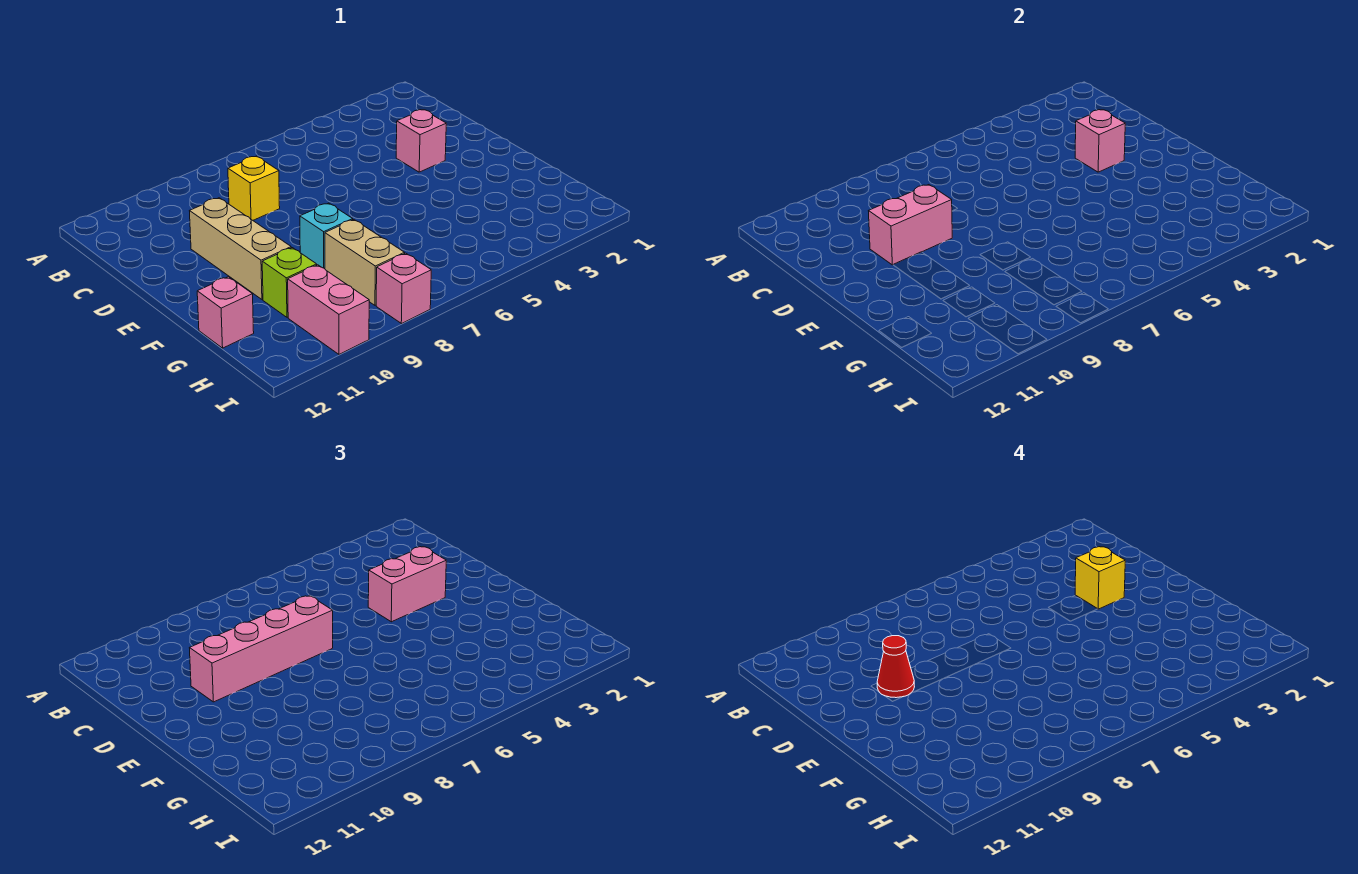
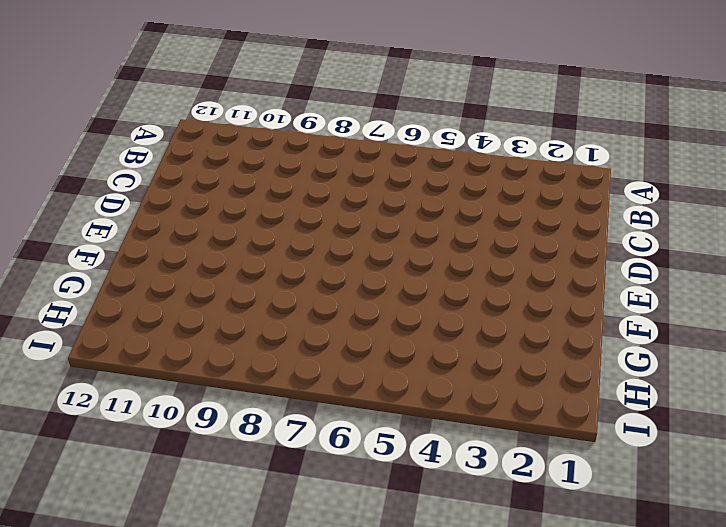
none -> yellow brick C8 level 1
none -> pink brick D3 level 1
none -> tan brick D10:F10 level 1

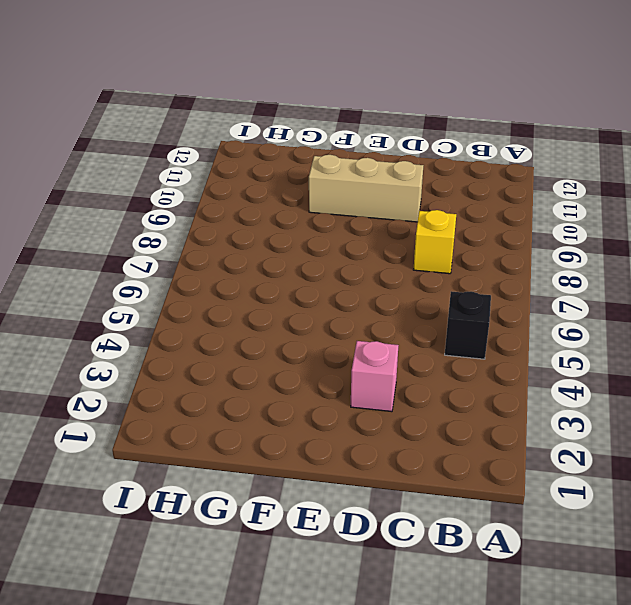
black brick B5 level 1 -> none
none -> cyan brick F8 level 1
none -> tan brick G8:H8 level 1
none -> lime brick G10 level 1

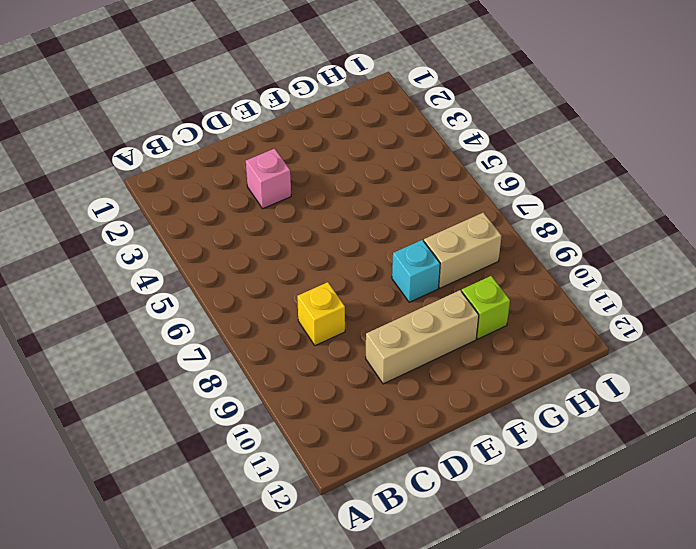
none -> pink brick G12 level 1
none -> pink brick H10:I10 level 1
none -> pink brick I8 level 1

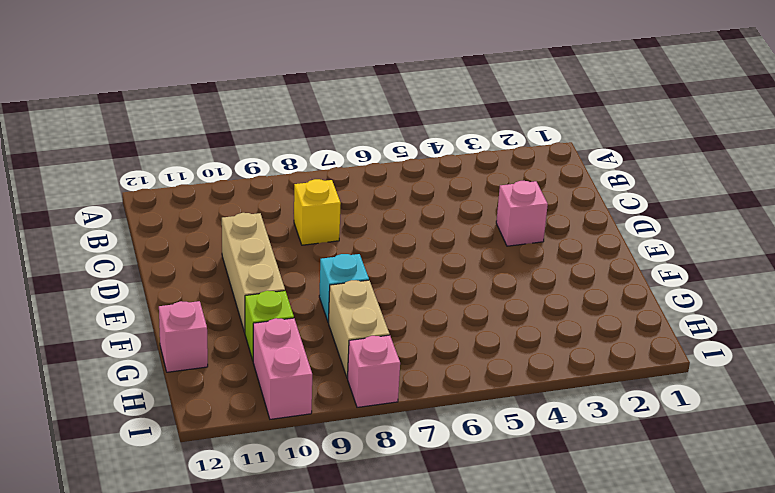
none -> pink brick D3 level 2
none -> pink brick D9:D10 level 2
none -> pink brick D3:D4 level 3

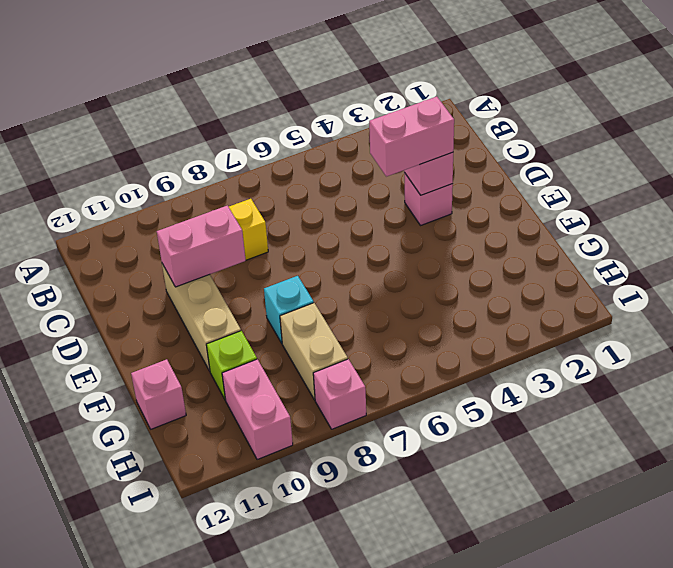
none -> pink brick D7:D10 level 3
none -> yellow brick D3 level 4
none -> red cone D10 level 4

